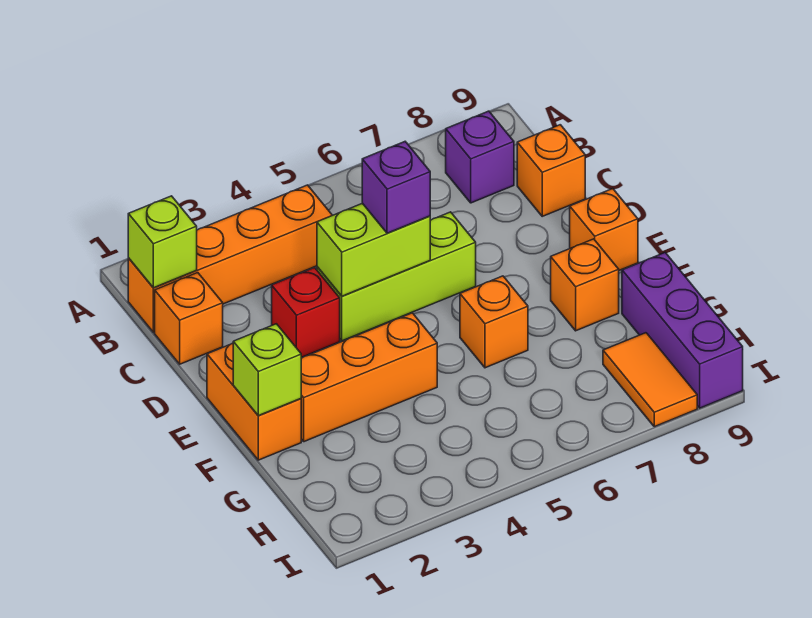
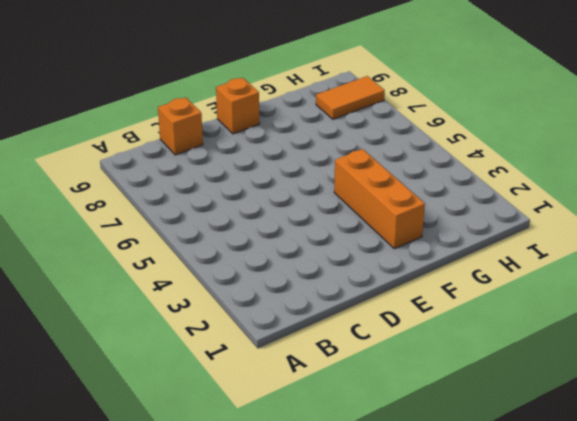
none -> orange brick B1:B4 level 1
none -> purple brick B8 level 1
none -> orange brick C1 level 1

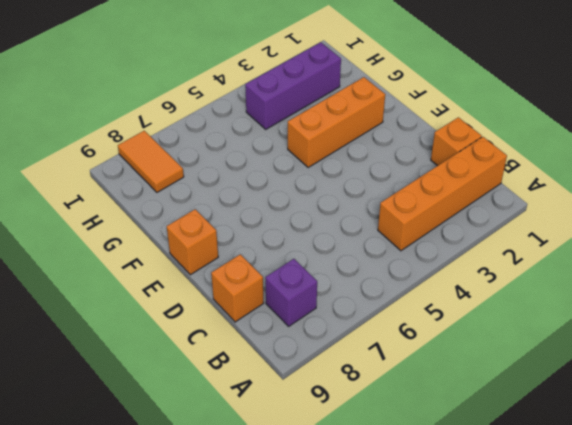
purple brick H2:H4 level 1 -> purple brick G9:I9 level 1
none -> red brick D3 level 1
none -> lime brick D4:D6 level 1
none -> orange brick E1:F1 level 1

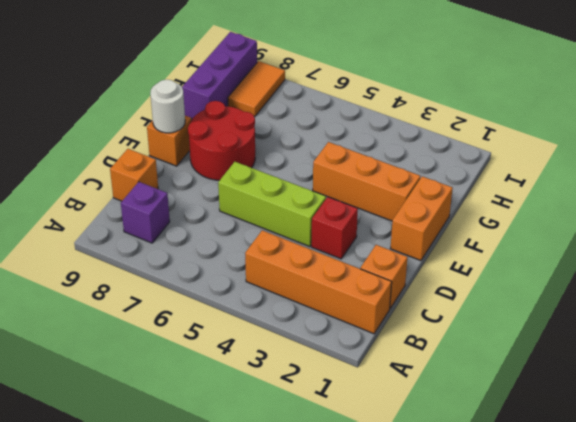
red round brick E7:F8 level 1 -> orange brick F8 level 1
white round brick E9 level 2 -> none
none -> orange brick F6 level 1
none -> lime brick B1 level 2
none -> lime brick D4:D5 level 2

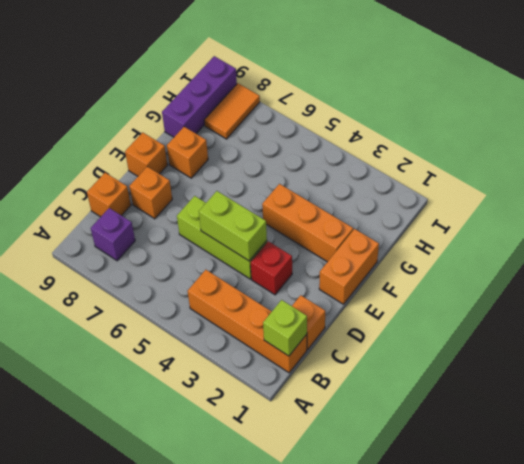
orange brick D8 level 1 -> orange brick F6 level 1
none -> lime brick F1 level 2
none -> purple brick D5 level 3

